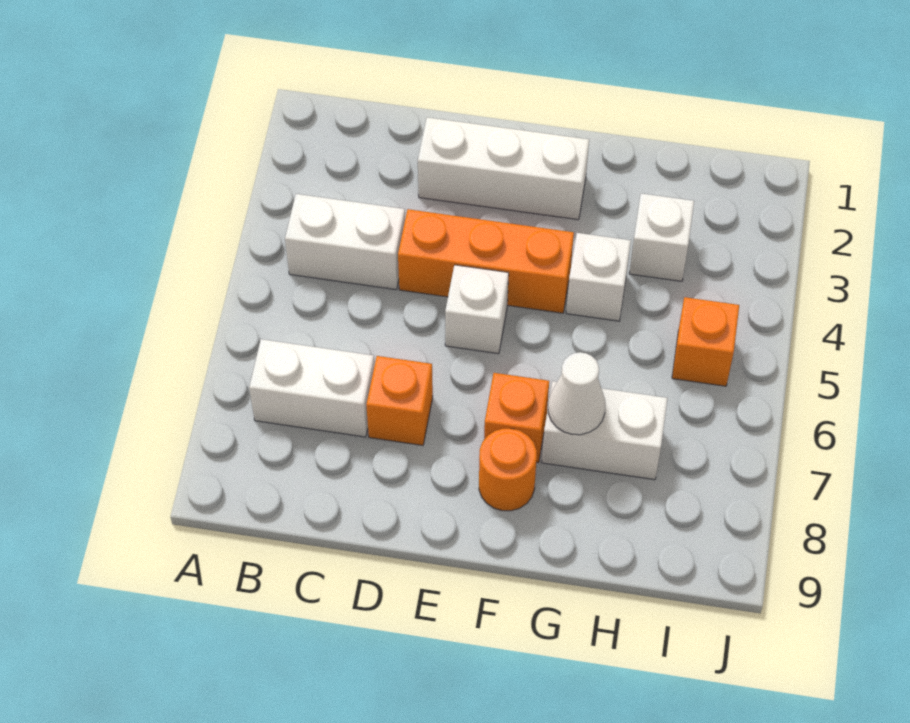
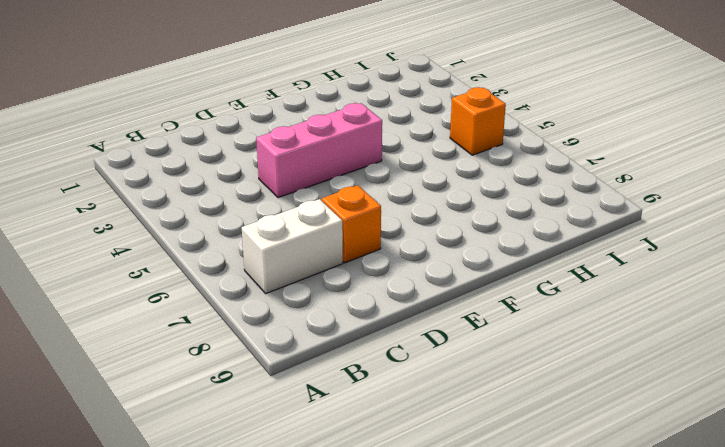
pink brick D4:F4 level 1 -> orange brick D4:F4 level 1
none -> white brick B4:C4 level 1
none -> white brick D2:F2 level 1
none -> white brick E5 level 1

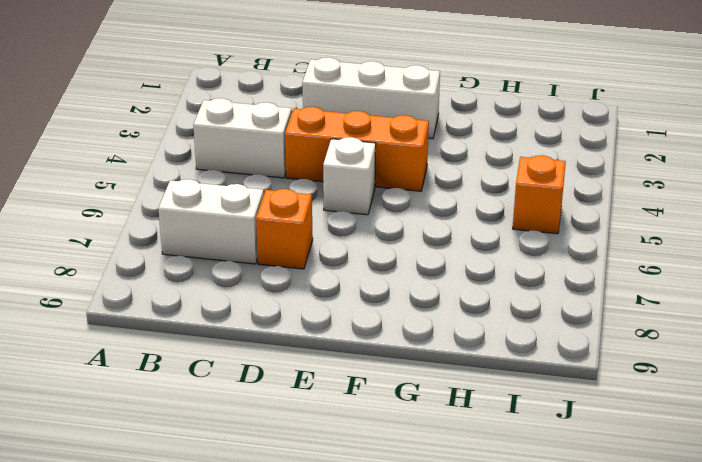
none -> orange brick F7 level 1
none -> orange round brick F8 level 1
none -> white brick G4 level 1

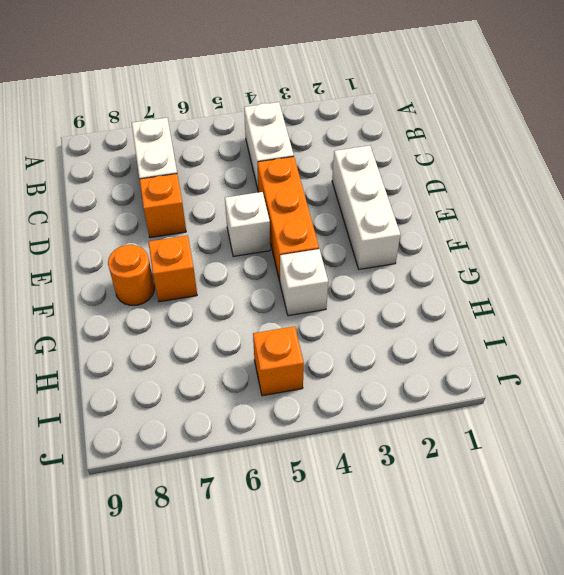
none -> white brick G7:H7 level 1
none -> white brick H3 level 1
none -> white cone G7 level 2

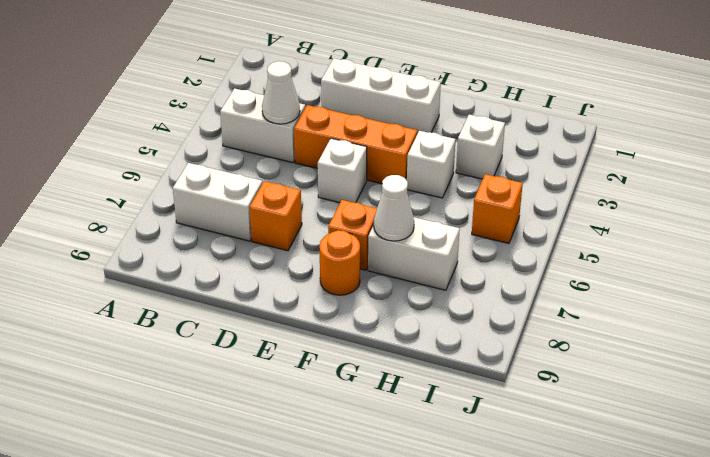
white cone C4 level 2 -> none

